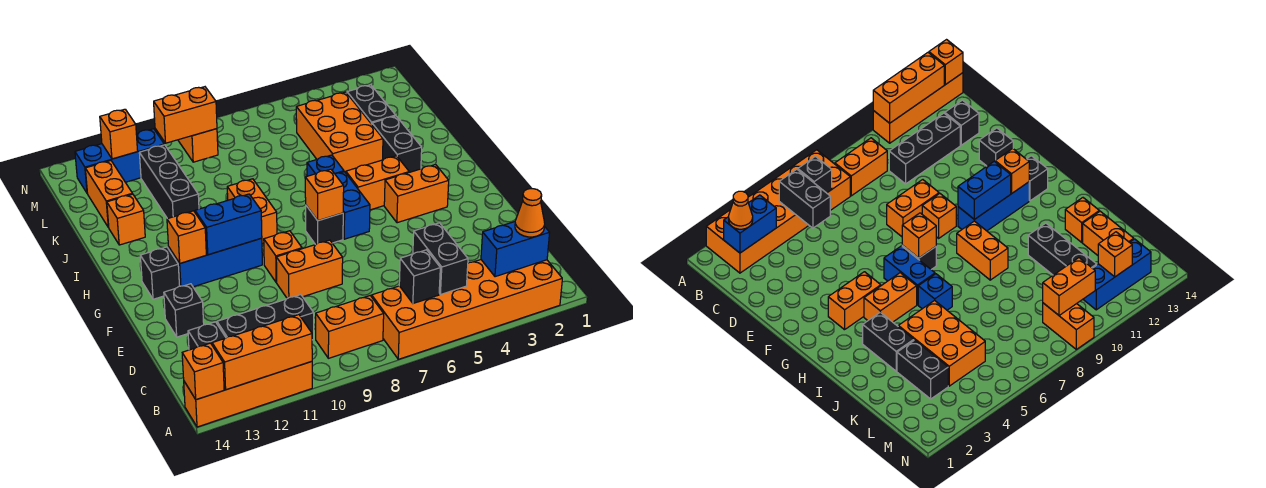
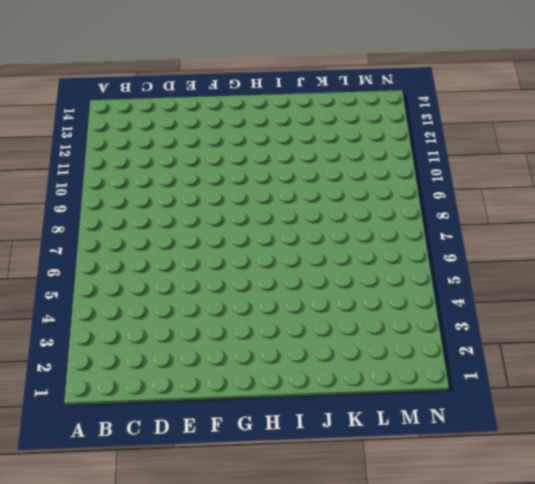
none -> orange brick A2:B7 level 1
none -> orange brick A11:A14 level 1
none -> orange brick B8:B9 level 1
none -> black brick C10:C12 level 1

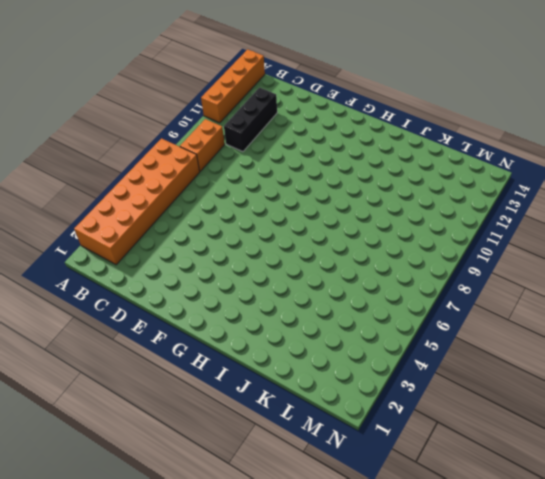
none -> black brick C13 level 1
none -> orange brick E8:E9 level 1
none -> black brick E13 level 1
none -> orange brick F9 level 1

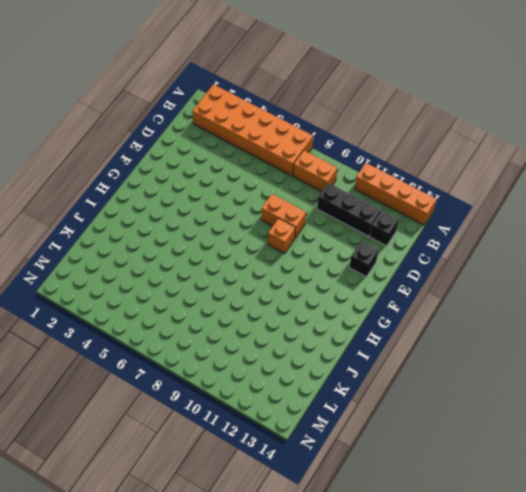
none -> orange brick G3:G4 level 1
none -> blue brick G6:H6 level 1
none -> black brick G7 level 1
none -> blue brick G10:G12 level 1

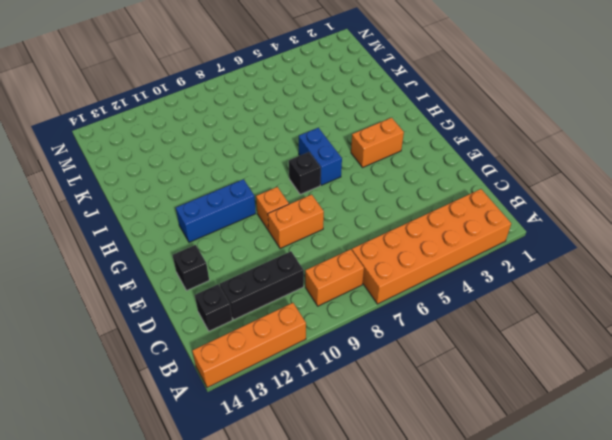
none -> black brick G13 level 1
none -> orange brick H4:H5 level 1
none -> orange brick H9:I9 level 1
none -> black brick I3:J3 level 1

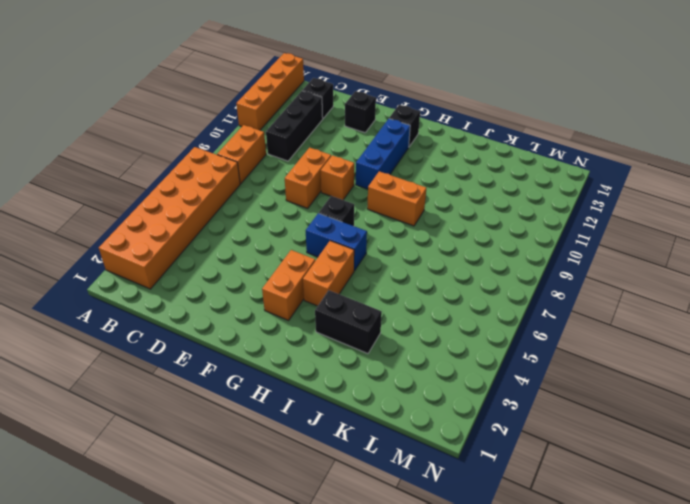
none -> blue brick I6 level 1
none -> orange brick J4:L5 level 1
none -> black brick J11:L11 level 1
none -> orange brick J13 level 1

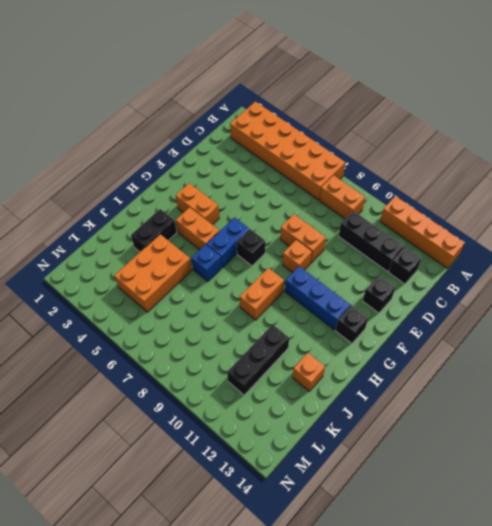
none -> black brick K3:L3 level 1
none -> orange brick K13:L13 level 1
none -> orange brick M9:N9 level 1
none -> blue brick M11:M13 level 1

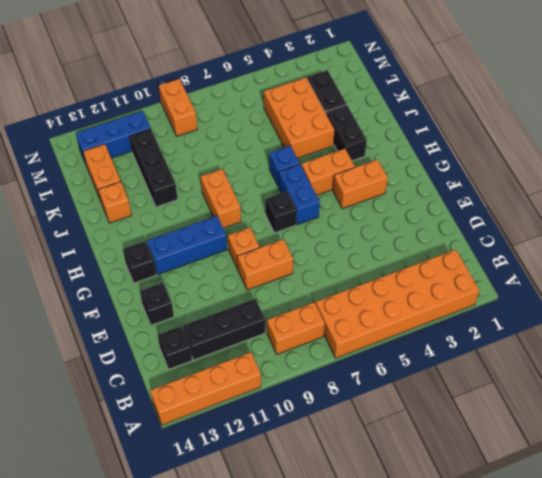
none -> orange brick A11:A13 level 2
none -> orange brick A14 level 2
none -> blue brick B2:B3 level 2
none -> black brick B5:C5 level 2

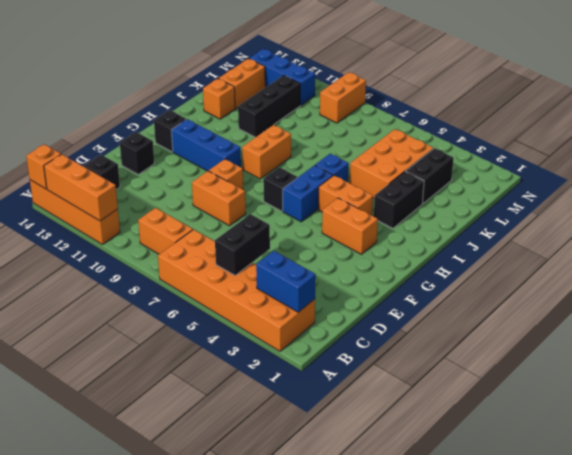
none -> black brick C10:C12 level 1
none -> black brick B6 level 2
none -> orange brick G7 level 2
none -> blue brick G10:G11 level 2

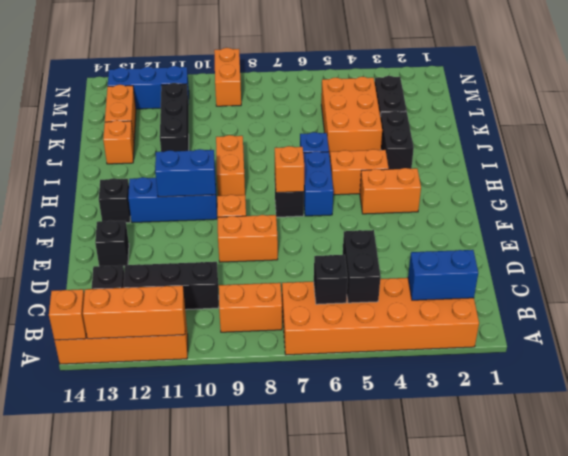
none -> orange brick G12 level 2
none -> orange brick M9:M10 level 2
none -> orange brick M12 level 2
none -> orange cone B2 level 3

